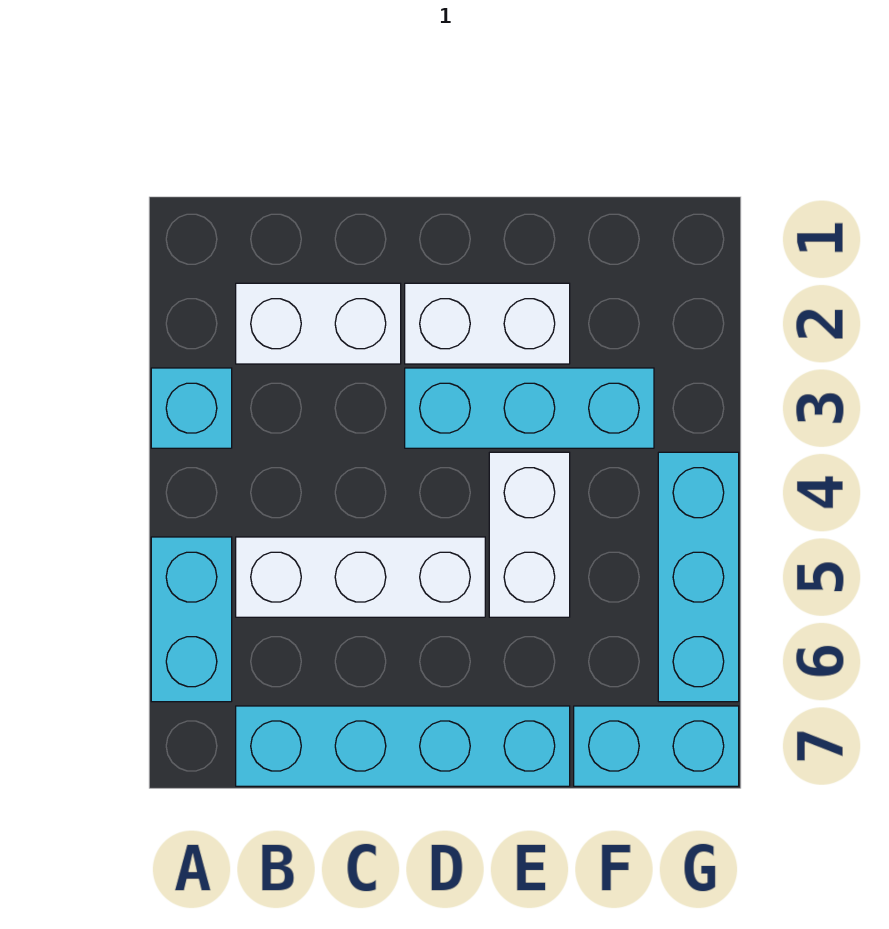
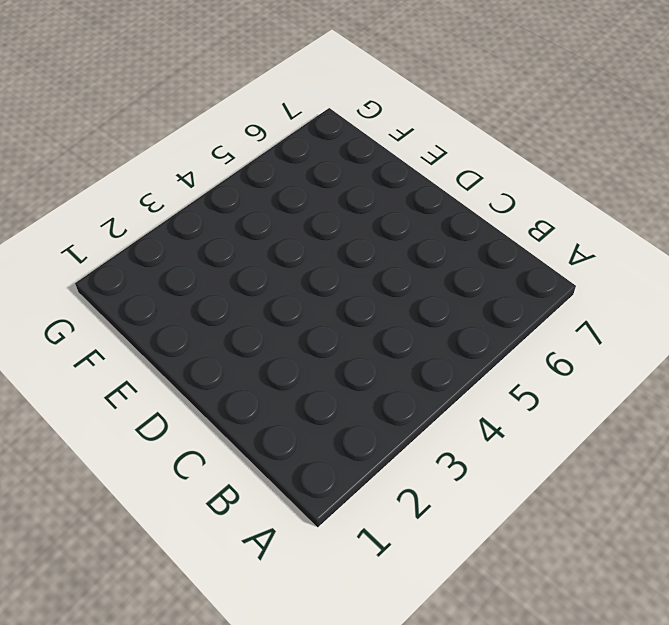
none -> cyan brick A3 level 1
none -> cyan brick A5:A6 level 1

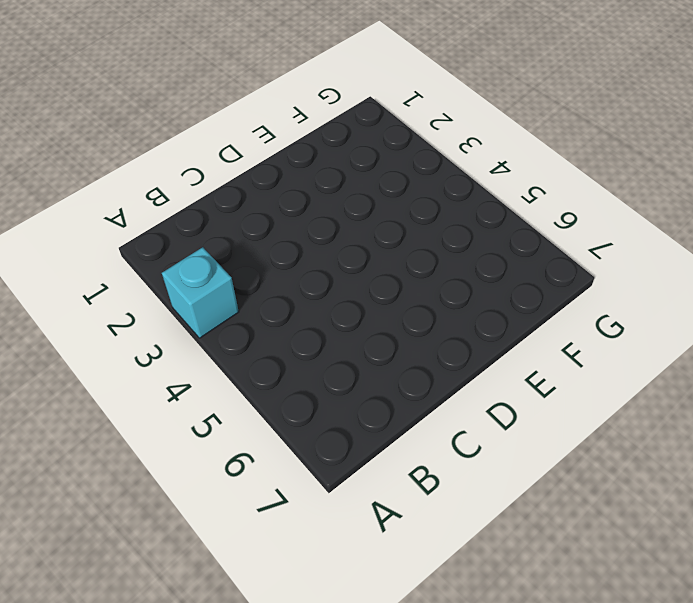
none -> cyan brick A5:A6 level 1
none -> white brick B2:C2 level 1

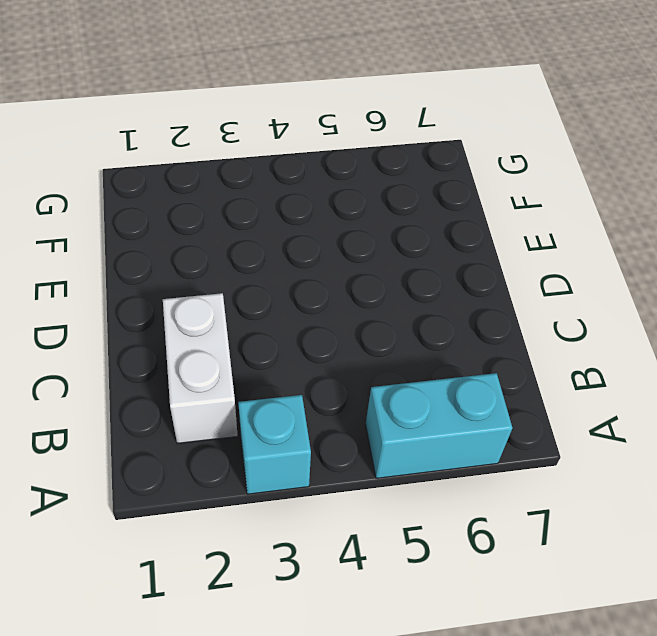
none -> white brick B5:D5 level 1
none -> cyan brick B7:E7 level 1

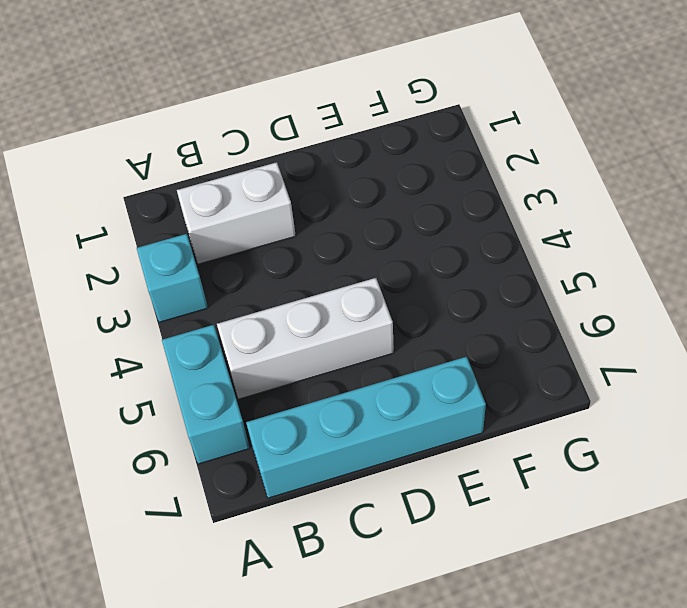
none -> white brick D2:E2 level 1
none -> cyan brick D3:F3 level 1

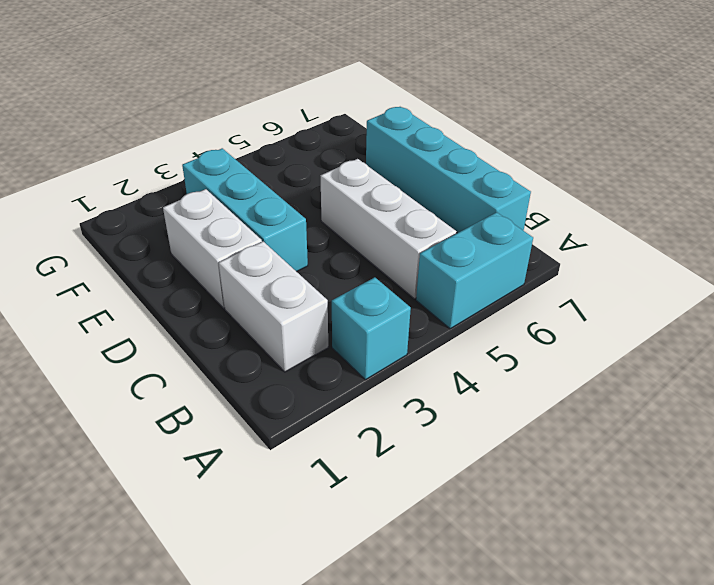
none -> white brick E4:E5 level 1
none -> cyan brick F7:G7 level 1

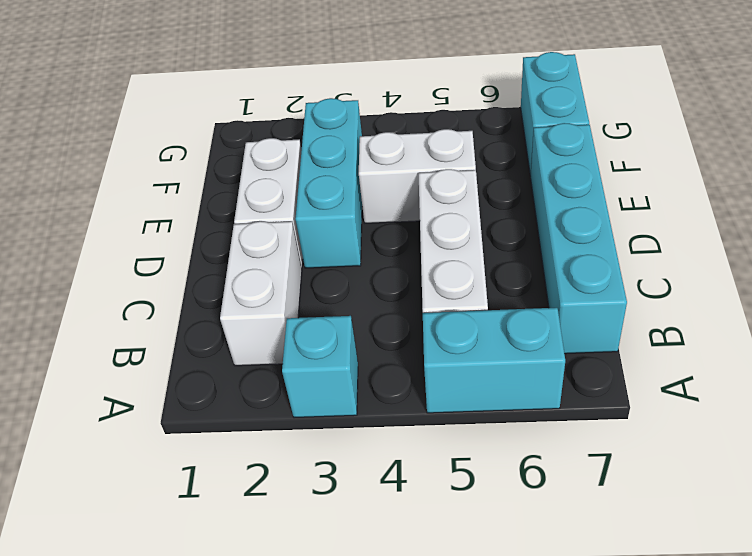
none -> cyan brick G4:G6 level 1

